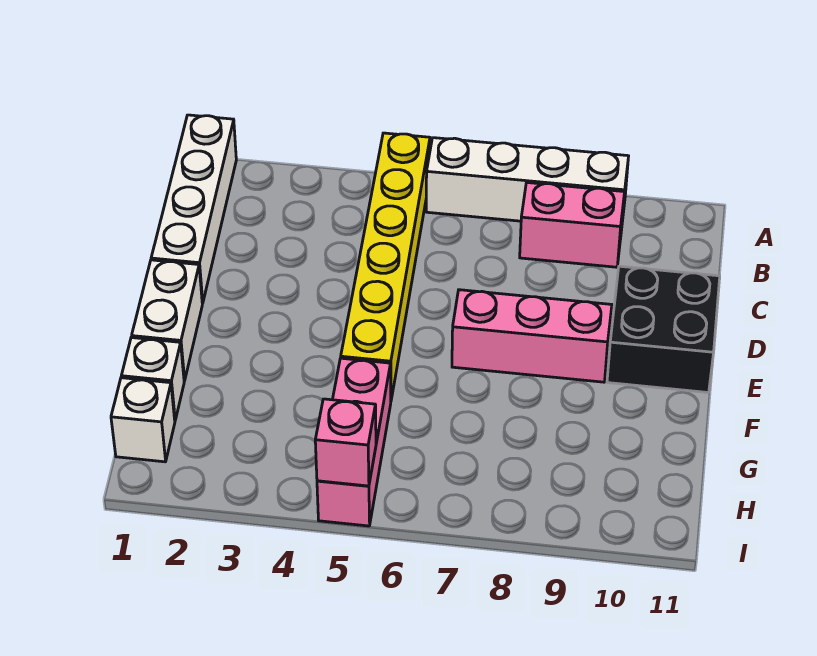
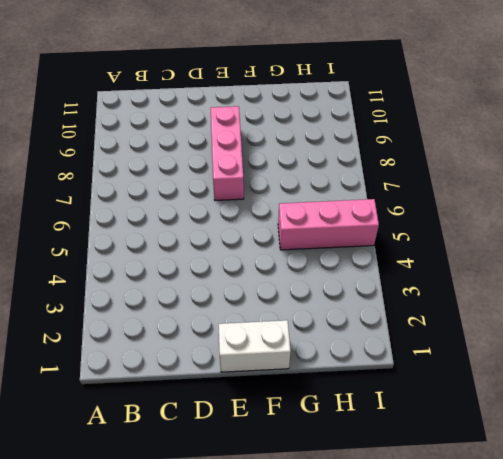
none -> white brick A1:D1 level 1
none -> yellow brick A5:F5 level 1

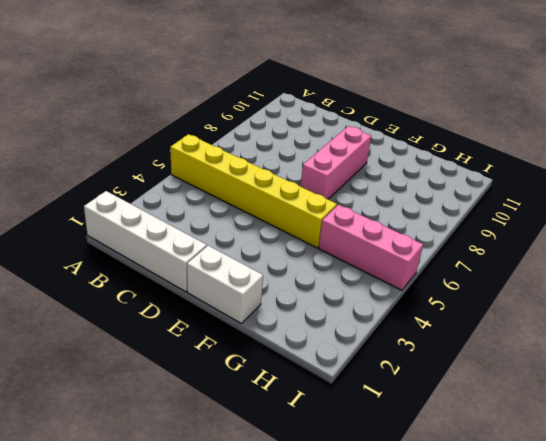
none -> white brick A6:A9 level 1
none -> pink brick B8:B9 level 1

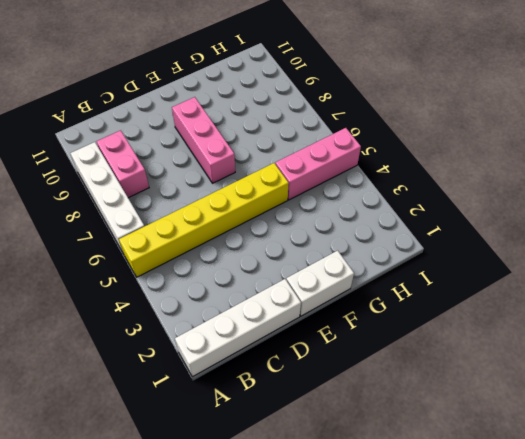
none -> black brick D10:E11 level 1
none -> white brick G1 level 1

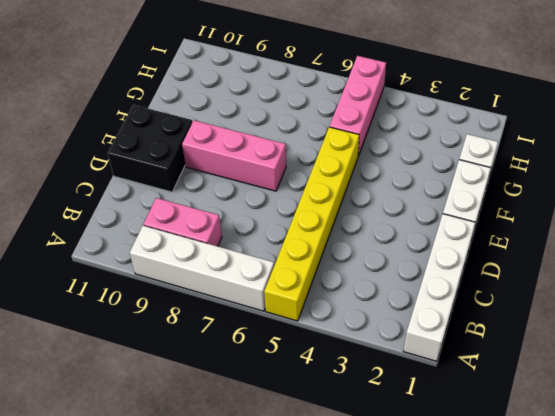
none -> white brick H1 level 1
none -> pink brick I5 level 2

